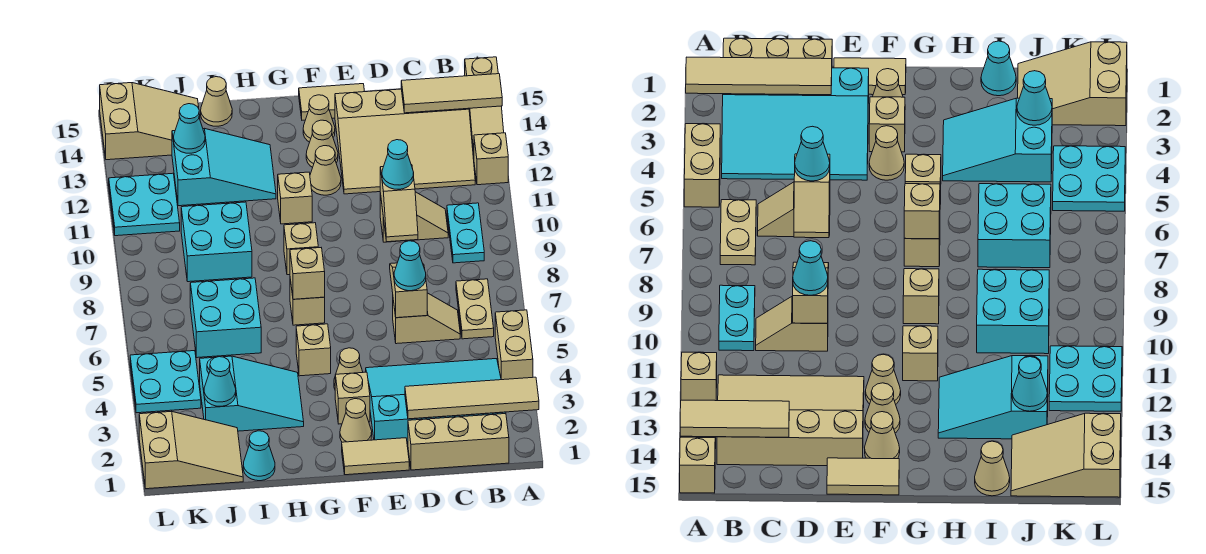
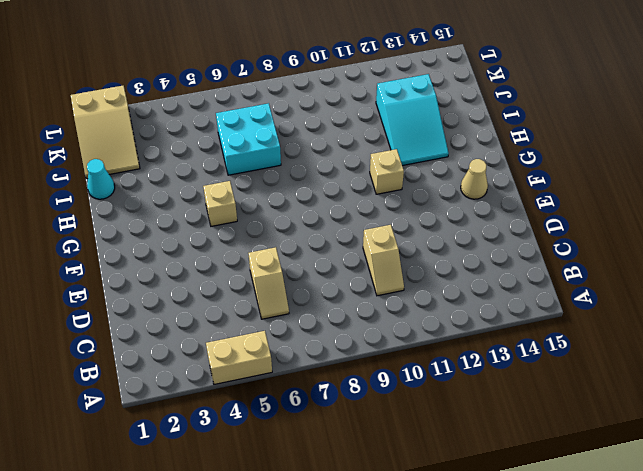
none -> tan brick A12 level 1
none -> tan slope A13:A15 level 1 top 15
none -> tan brick B1:D1 level 1
none -> cyan slope B2:E4 level 1 top 2

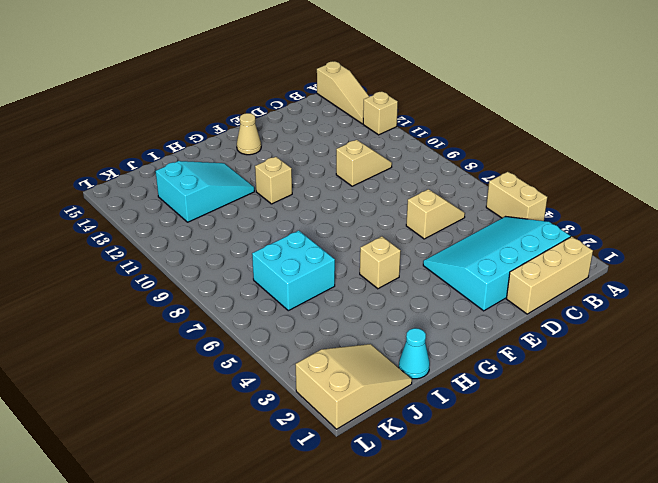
none -> tan plate B6:B7 level 1
none -> cyan plate B9:B10 level 1
none -> tan slope B12:E14 level 1 top 14
none -> tan tile E1:F1 level 1

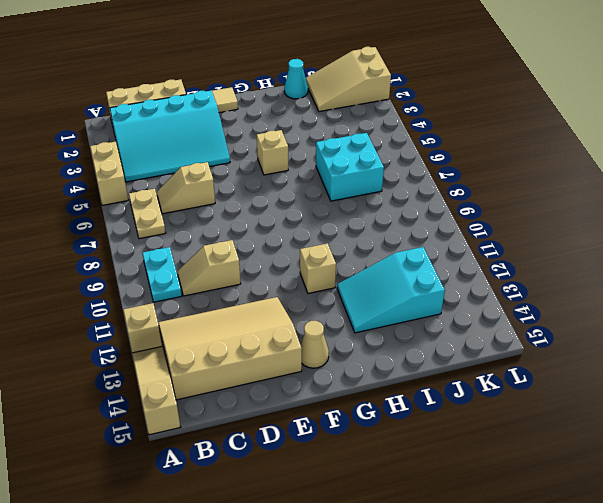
none -> tan tile E15:F15 level 1
none -> tan cone F2 level 1
none -> tan brick F3 level 1
none -> tan cone F4 level 1

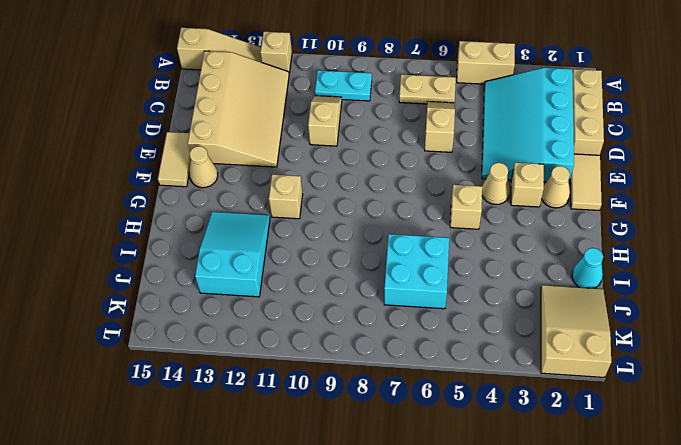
none -> tan cone F12 level 1
none -> tan cone F13 level 1
none -> tan brick G7 level 1
none -> tan brick G9 level 1

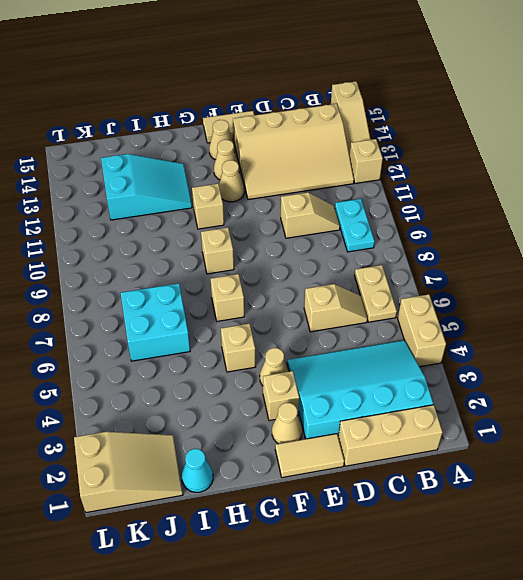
none -> cyan slope H3:J4 level 1 top J
none -> cyan brick I9:J10 level 1
none -> tan cone I15 level 1
none -> tan slope J14:L15 level 1 top L

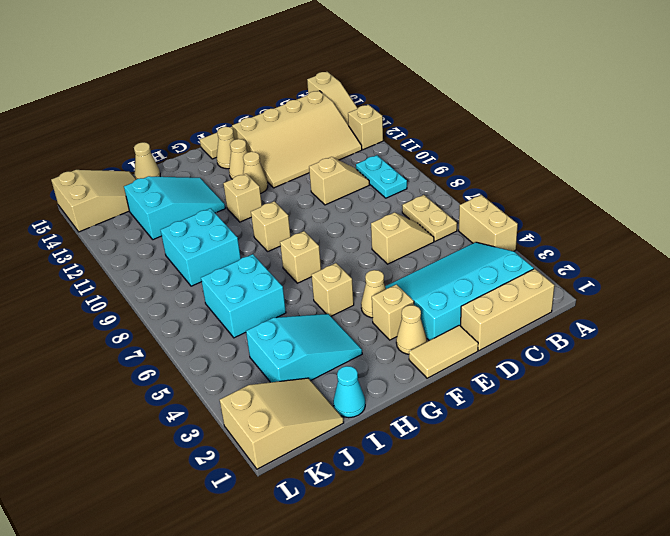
none -> cyan plate K4:L5 level 1
none -> cyan plate K11:L12 level 1
none -> tan tile A2:D2 level 2
none -> tan tile A14:C14 level 2

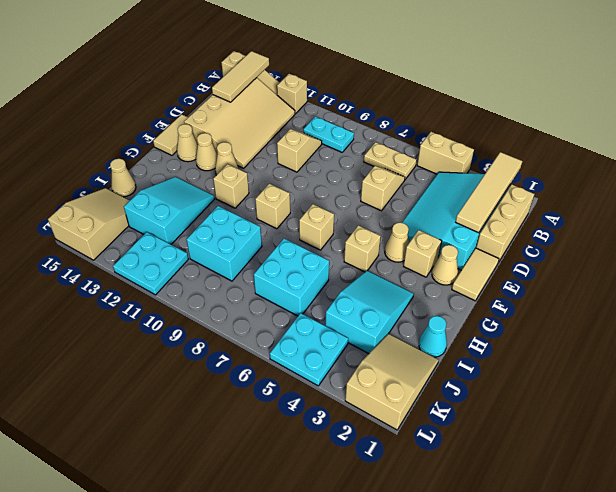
none -> tan slope D6:D7 level 2 top 6
none -> tan slope D9:D10 level 2 top 10
none -> tan brick G7 level 2
none -> cyan cone J3 level 2

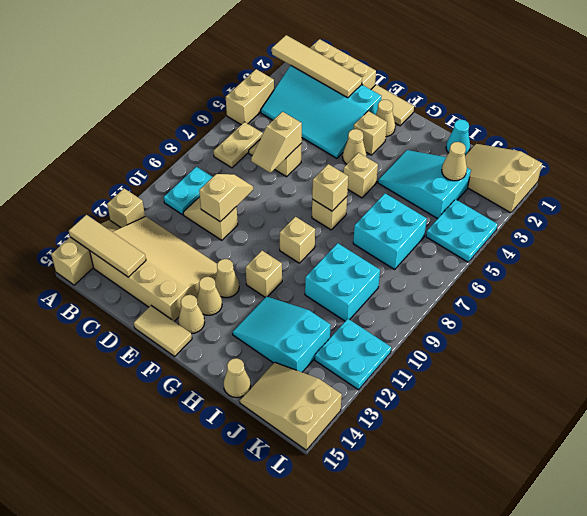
tan cone J3 level 2 -> cyan cone J3 level 2
none -> cyan cone J13 level 2
none -> cyan cone D6 level 3
none -> cyan cone D10 level 3

